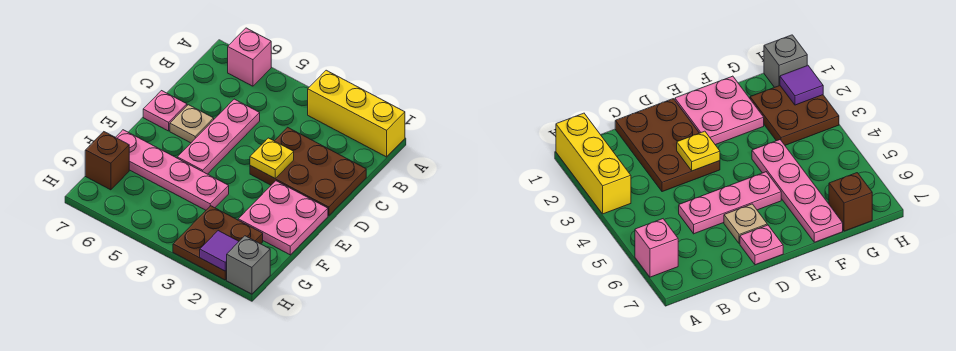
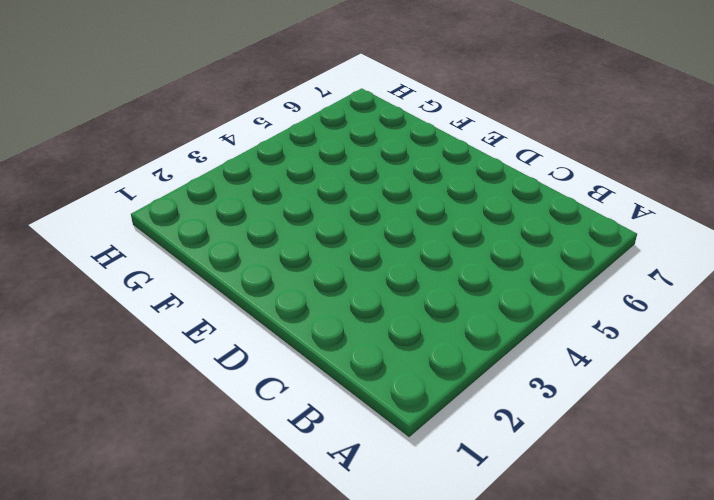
none -> yellow brick A1:A3 level 1
none -> pink brick A6 level 1
none -> brown plate C1:D3 level 1

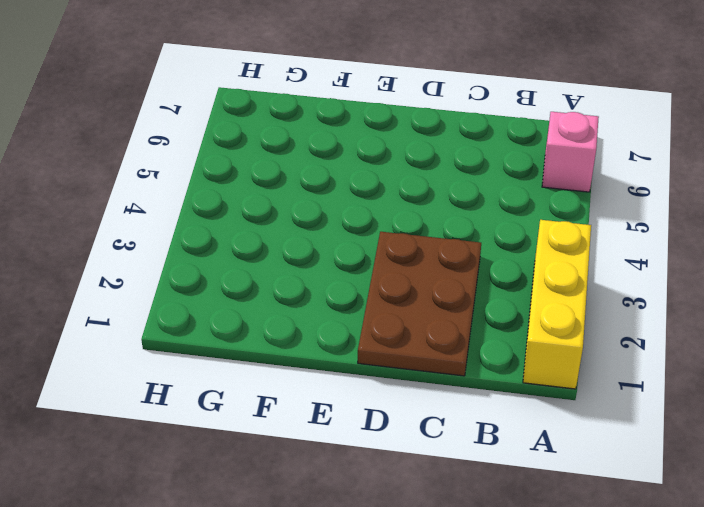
none -> pink plate C5:E5 level 1
none -> tan plate D6 level 1
none -> pink plate D7 level 1

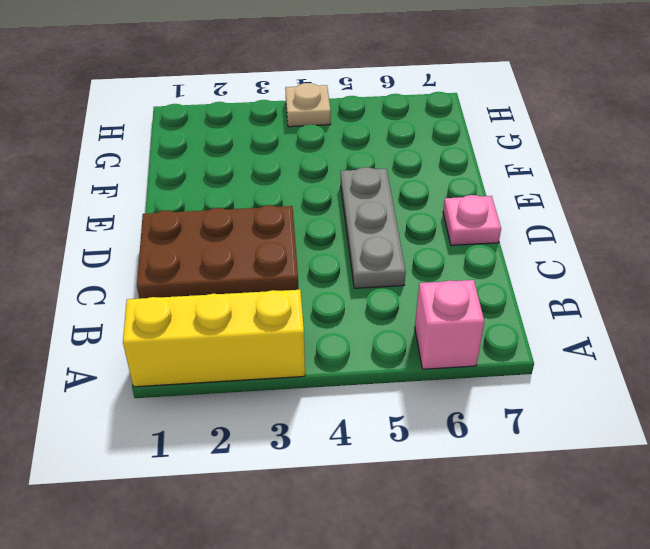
grey plate C5:E5 level 1 -> pink plate C5:E5 level 1
tan plate H4 level 1 -> tan plate D6 level 1
none -> pink plate E1:F2 level 1
none -> pink plate F4:F7 level 1
none -> brown plate G2:H3 level 1

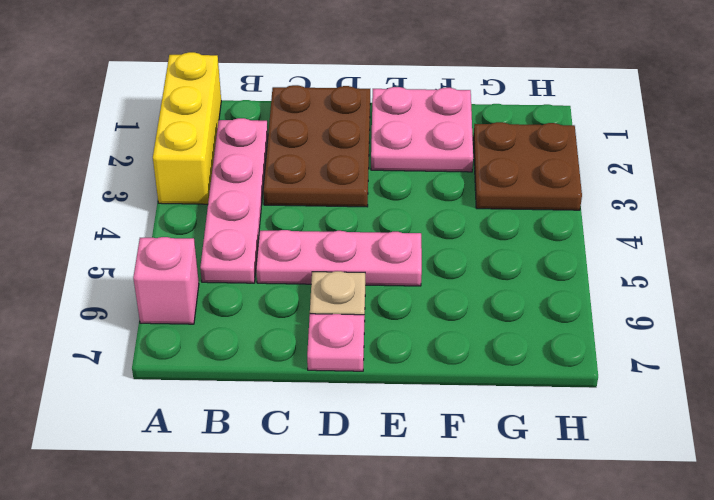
pink plate B2:B5 level 1 -> pink plate F4:F7 level 1
none -> brown brick G7 level 1
none -> grey brick H1 level 1
none -> yellow plate D3 level 2

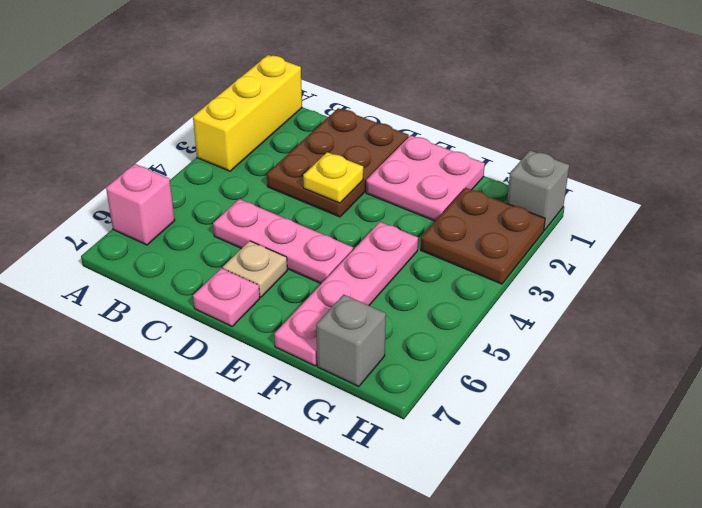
grey brick G7 level 1 -> brown brick G7 level 1
none -> purple tile H2 level 2

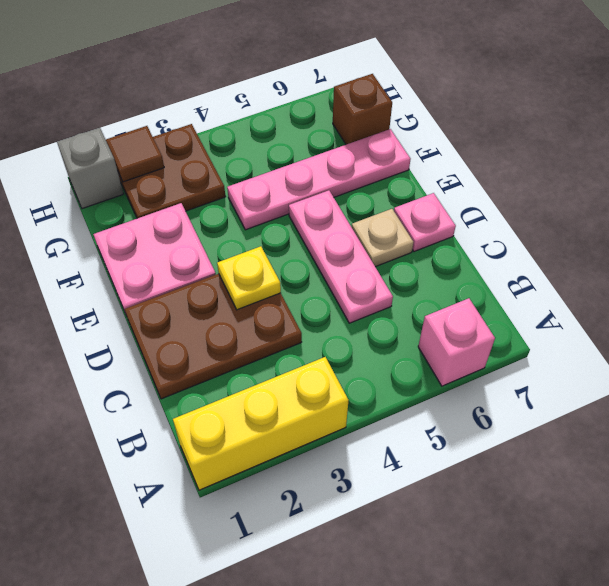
brown tile H2 level 2 -> purple tile H2 level 2

